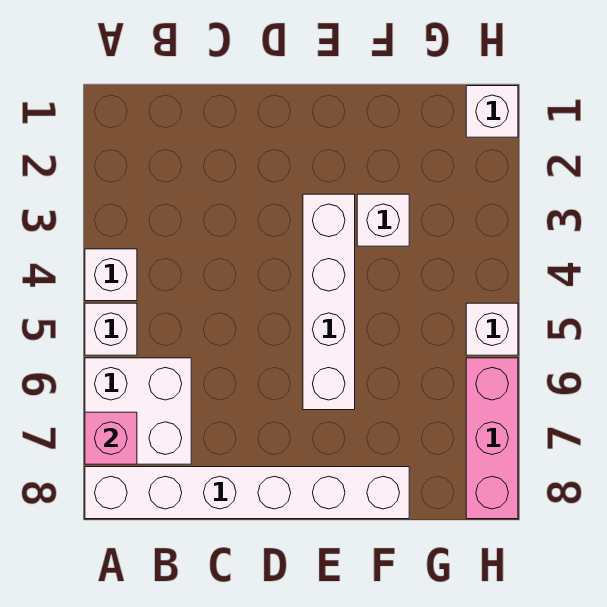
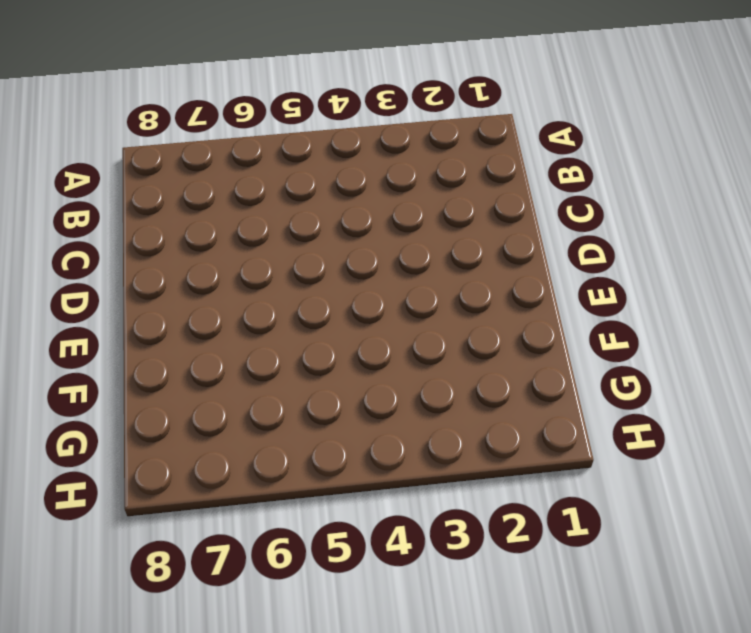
none -> white brick A4 level 1
none -> white brick A5 level 1

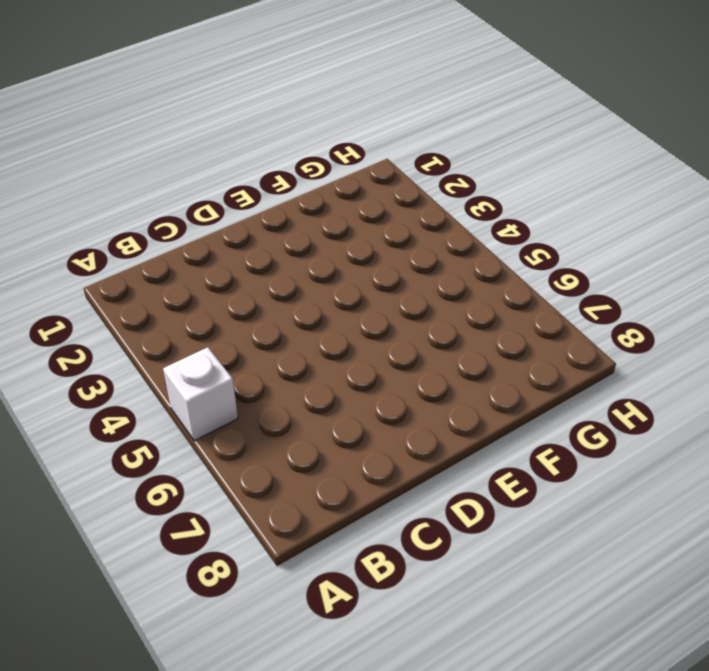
none -> white brick A4 level 1
none -> white brick A6:B7 level 1

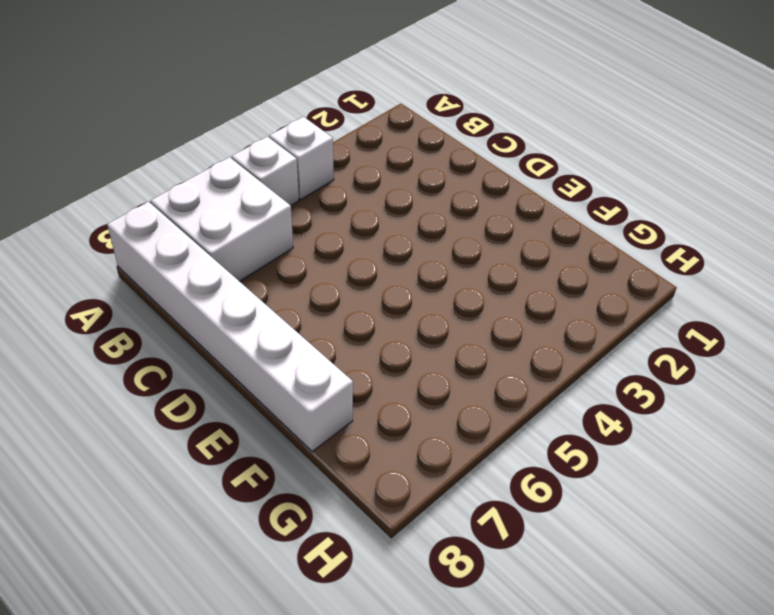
none -> white brick E3:E6 level 1
none -> white brick F3 level 1

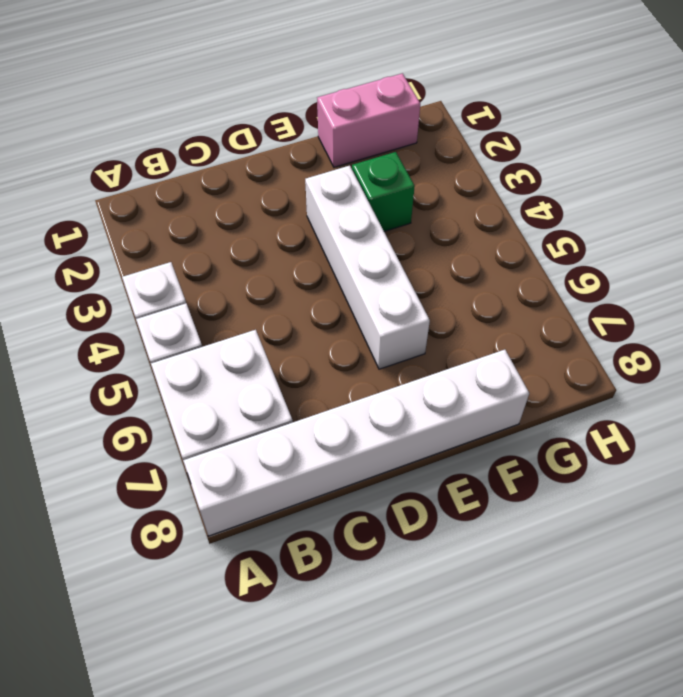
pink brick F1:G1 level 1 -> none
green brick F3 level 1 -> white brick F3 level 1
none -> white brick H1 level 1
none -> white brick H5 level 1

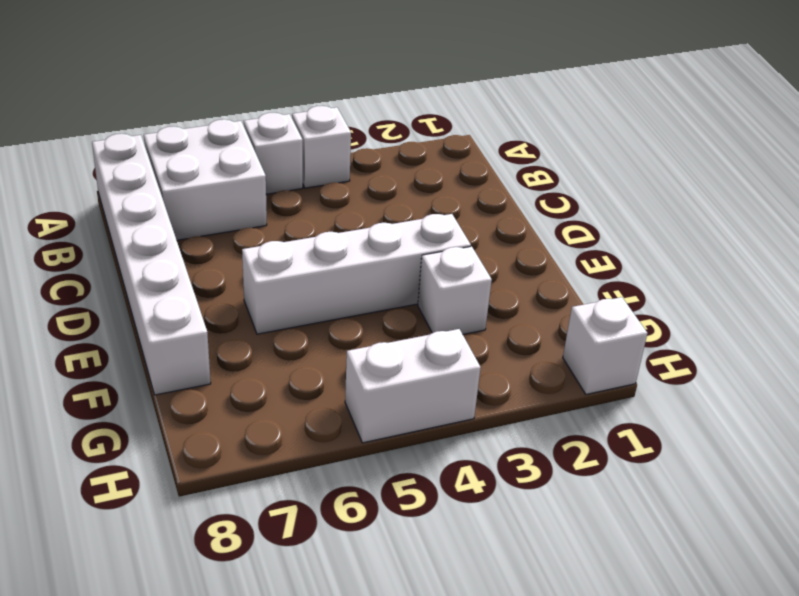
white brick H4:H5 level 1 -> white brick H5 level 1
none -> pink brick H6:H8 level 1
none -> pink brick A7 level 2

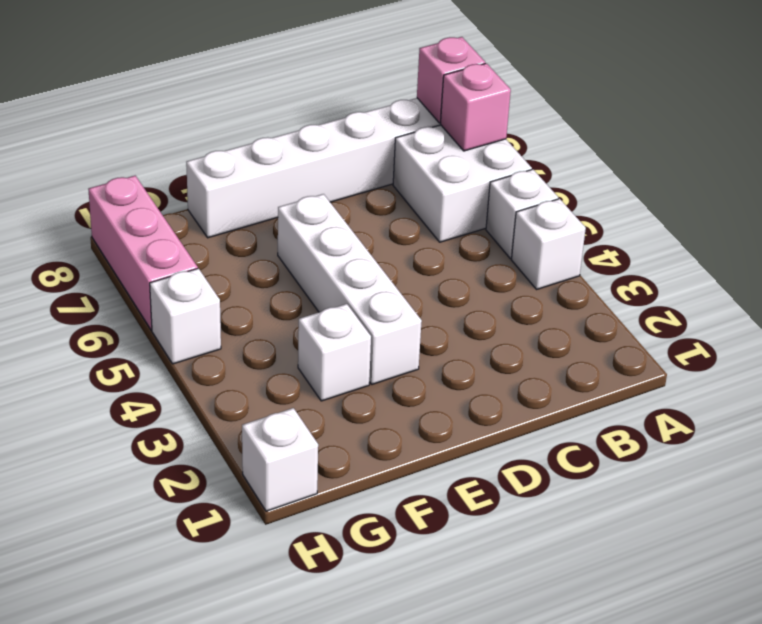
pink brick A8 level 2 -> none

